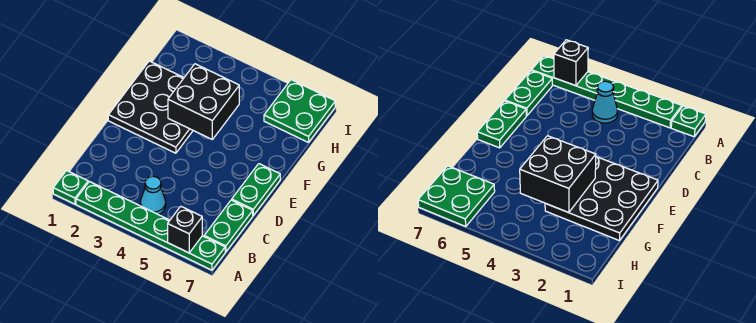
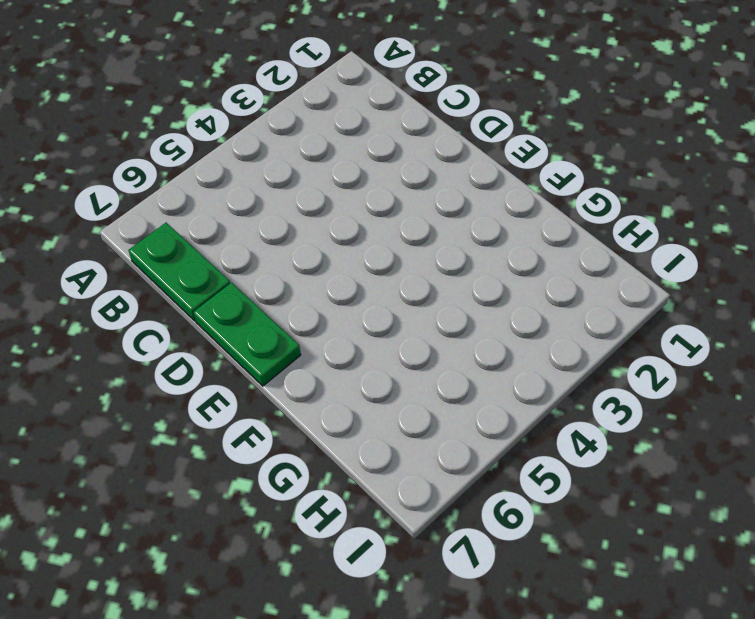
none -> green plate A1 level 1
none -> green plate A2:A7 level 1

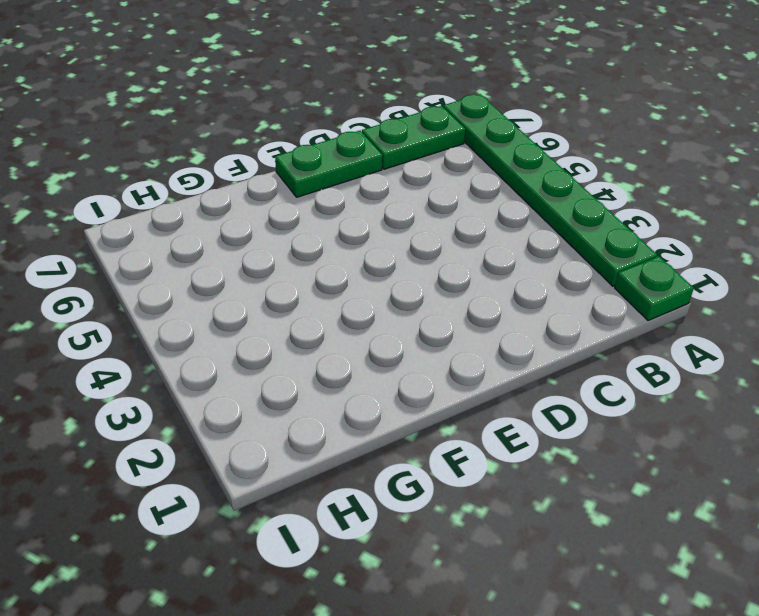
none -> cyan cone B4 level 1
none -> black plate E1:G3 level 1

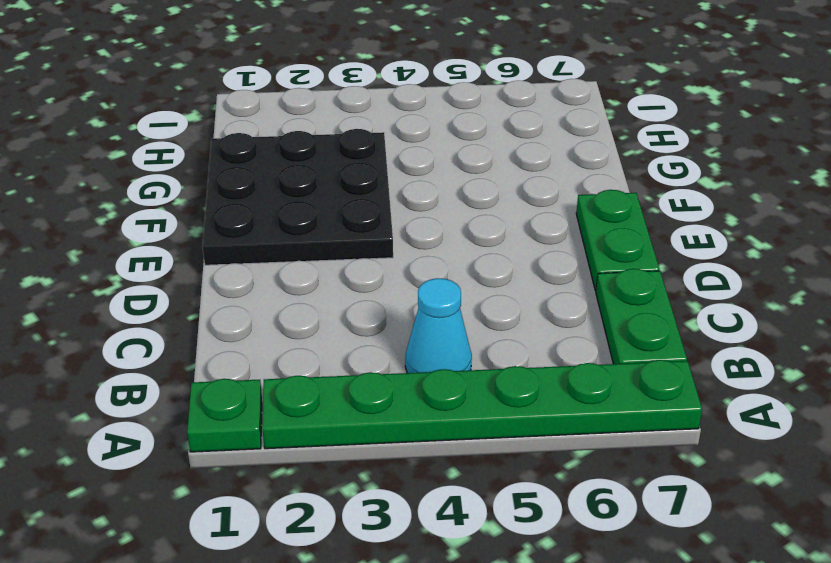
none -> green plate H6:I7 level 1
none -> black brick A6 level 2

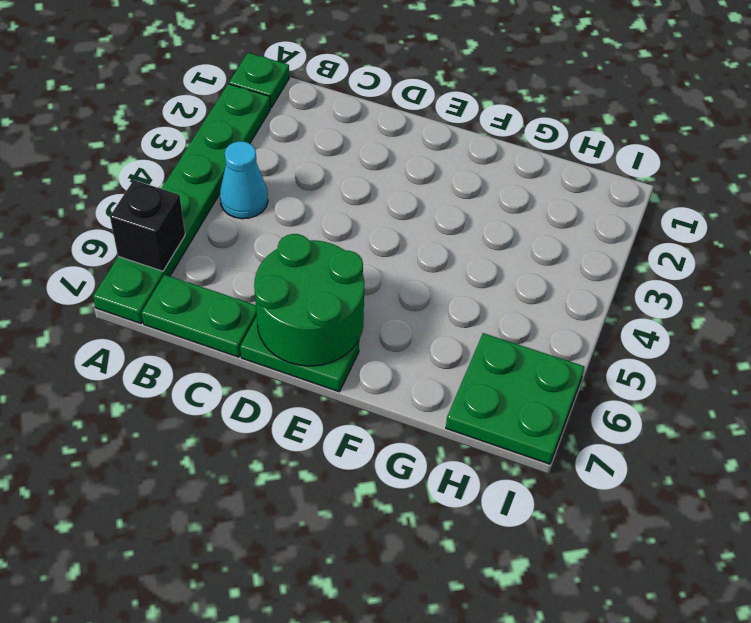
green round brick D6:E7 level 2 -> none
none -> black plate E1:G3 level 1
none -> black brick F3:G4 level 2

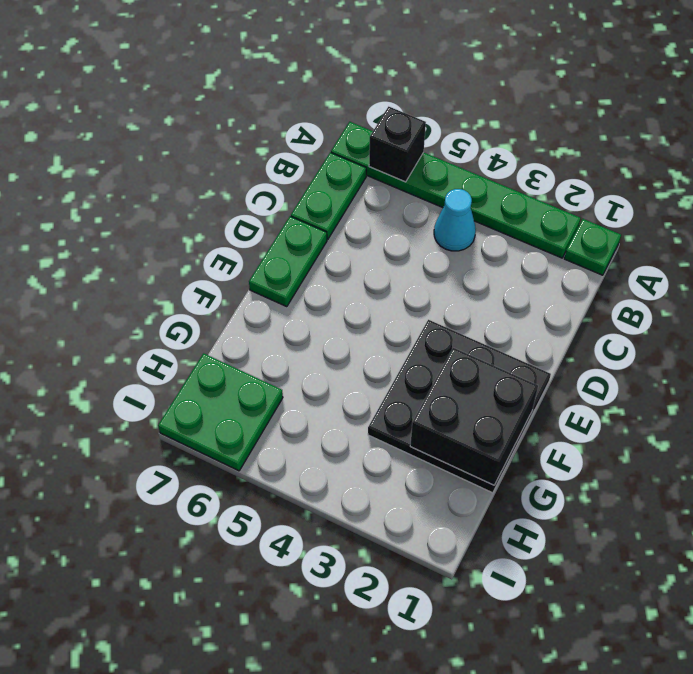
black brick F1:G2 level 2 -> black brick F3:G4 level 2

